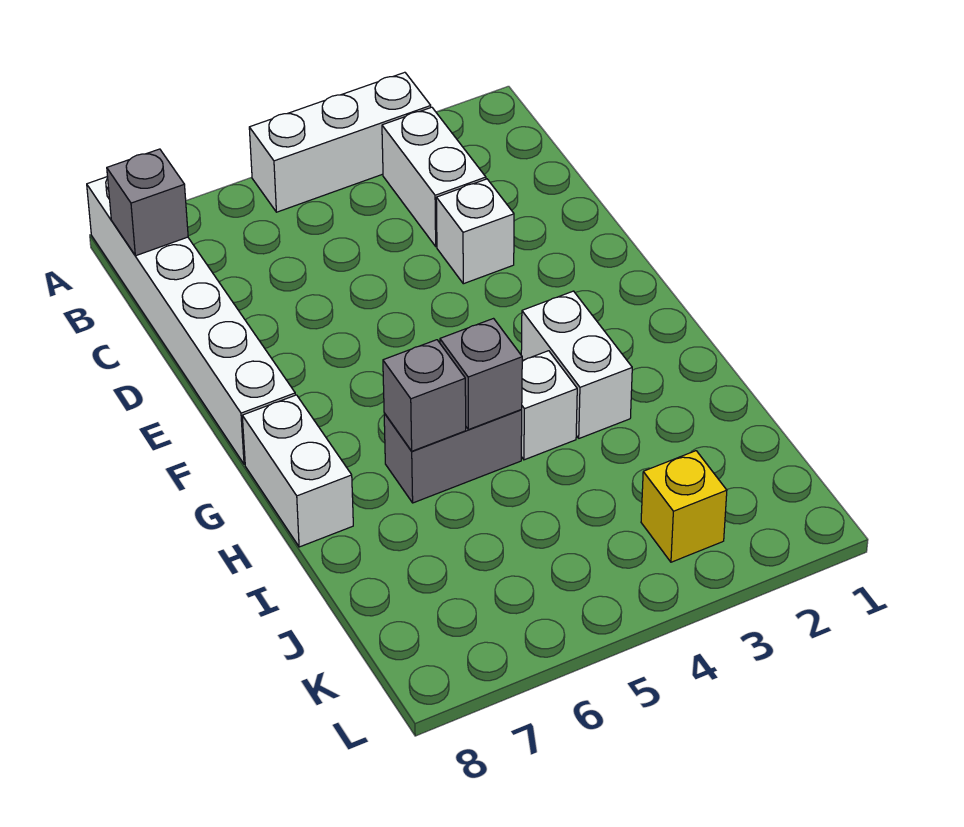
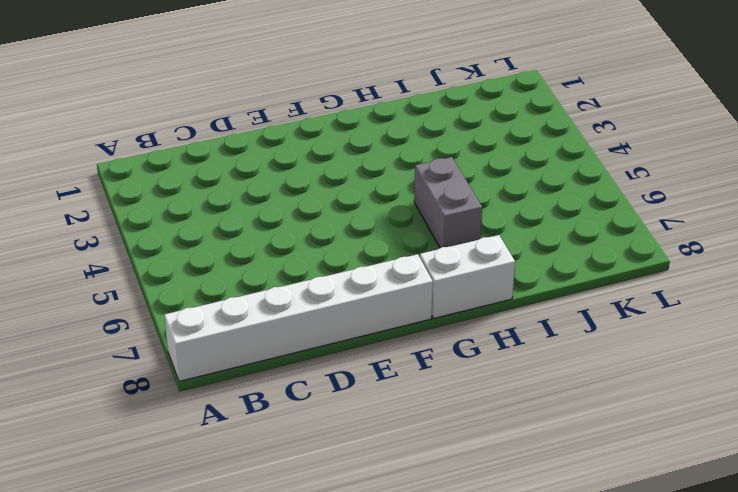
none -> white brick A3:A5 level 1
none -> white brick B3:C3 level 1
none -> white brick D3 level 1

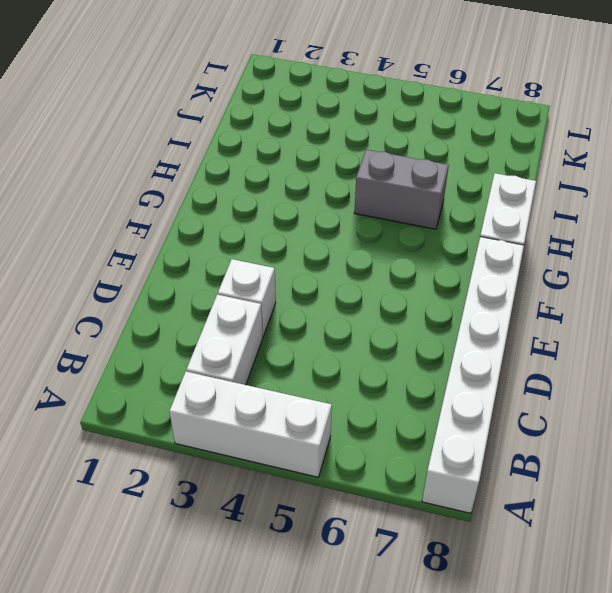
none -> white brick G3:H3 level 1
none -> white brick H4 level 1
none -> yellow brick K3 level 1

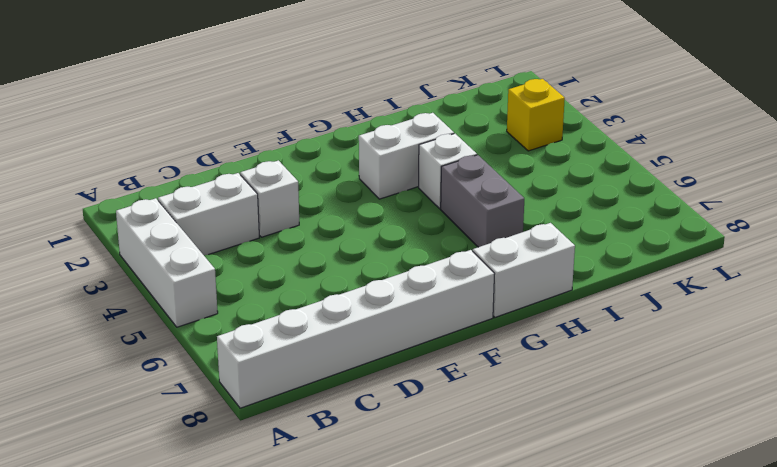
none -> grey brick B8 level 2
none -> grey brick H5 level 2
none -> grey brick H6 level 2

